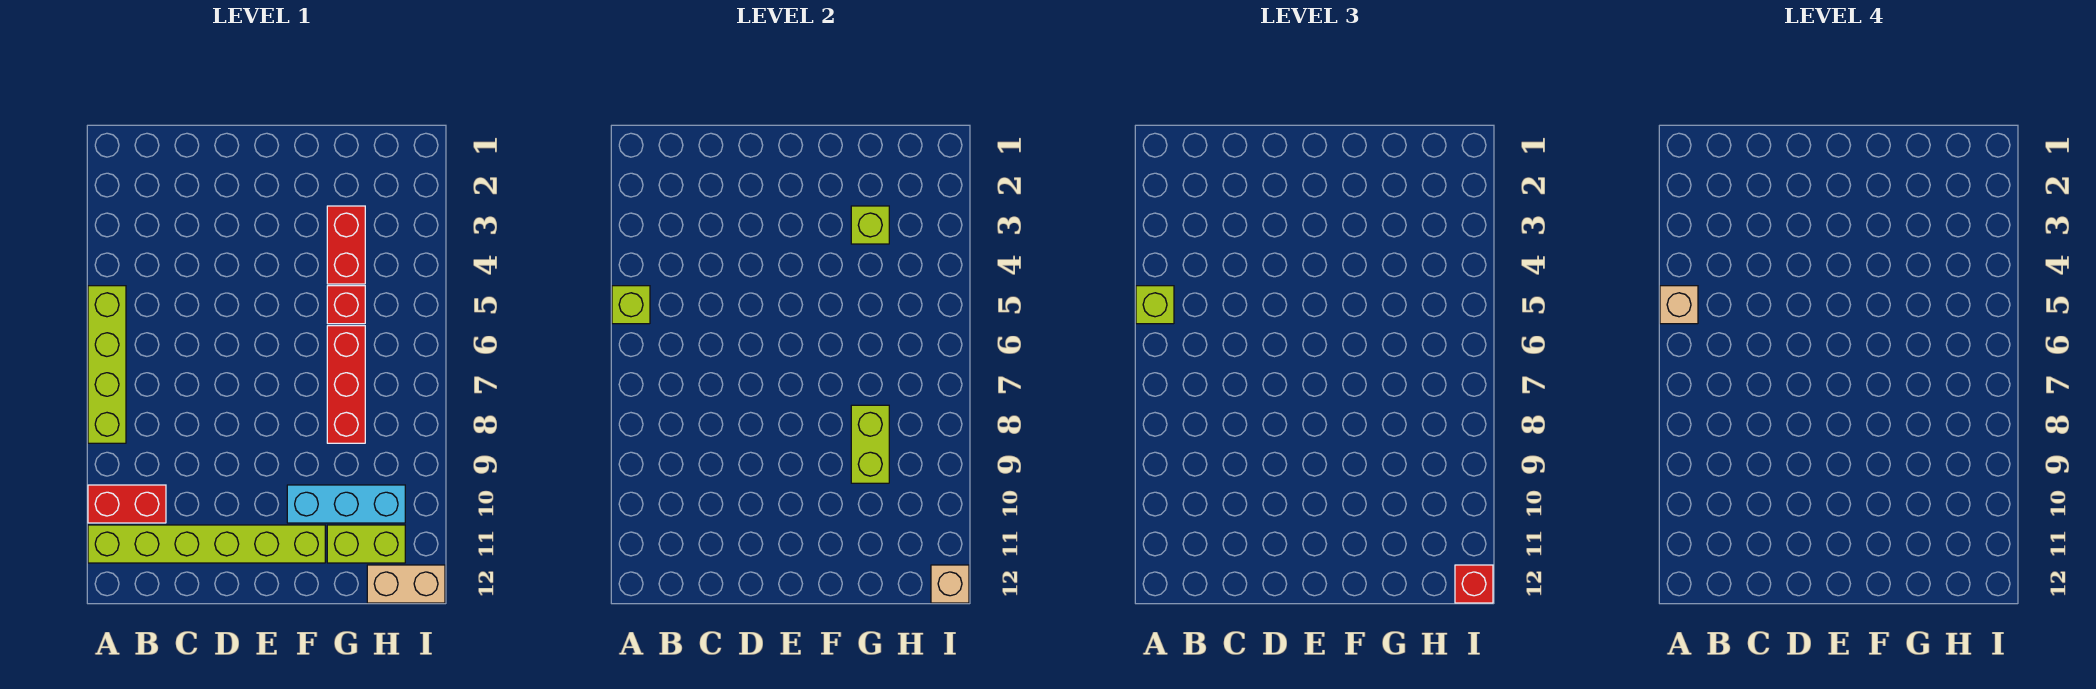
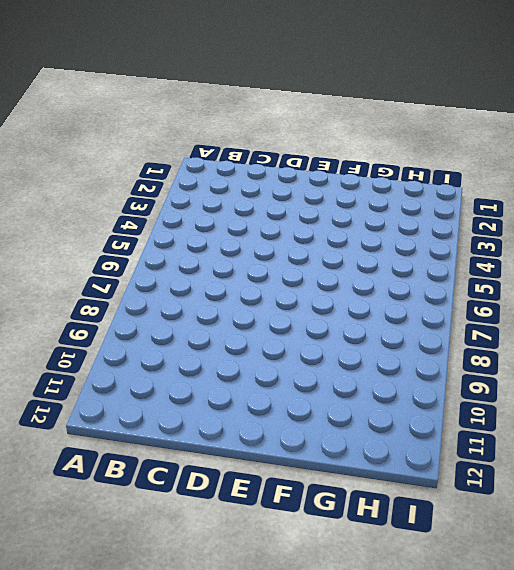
none -> lime brick A5:A8 level 1
none -> red brick A10:B10 level 1
none -> lime brick A11:F11 level 1

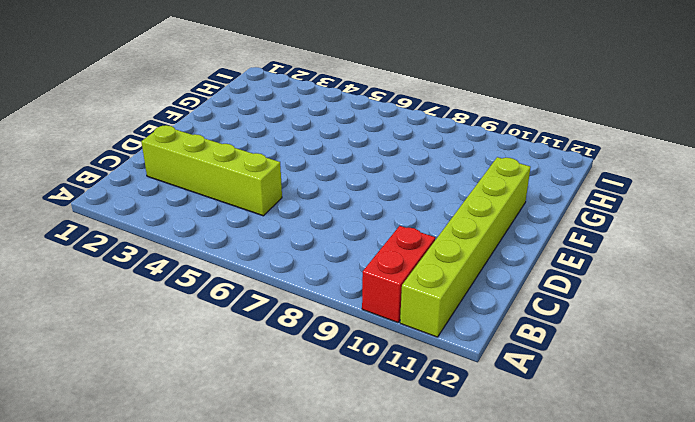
lime brick C2:C5 level 1 -> lime brick A5:A8 level 1
none -> cyan brick F10:H10 level 1
none -> red brick G3:G4 level 1
none -> red brick G5 level 1

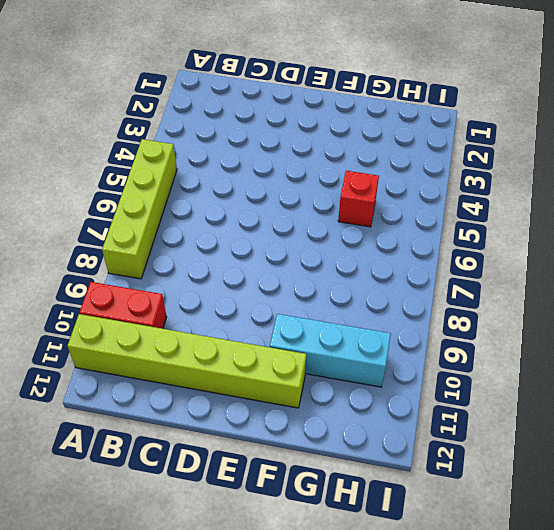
none -> red brick G3:G4 level 1
none -> red brick G6:G8 level 1
none -> lime brick G11:H11 level 1

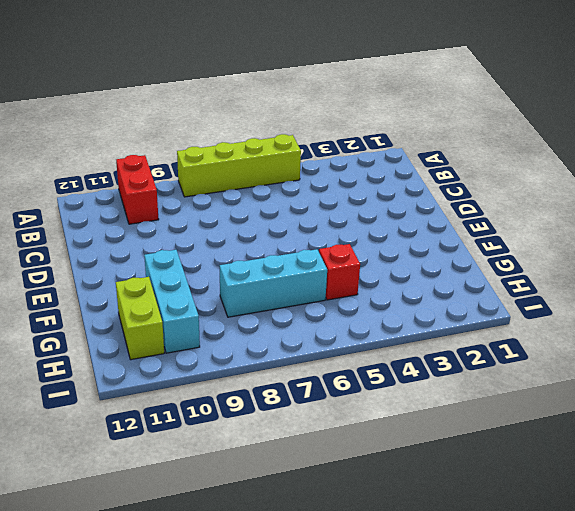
cyan brick G6:G8 level 1 -> red brick G6:G8 level 1
none -> lime brick A11:F11 level 1
none -> red brick G3:G4 level 1
none -> tan brick H12:I12 level 1

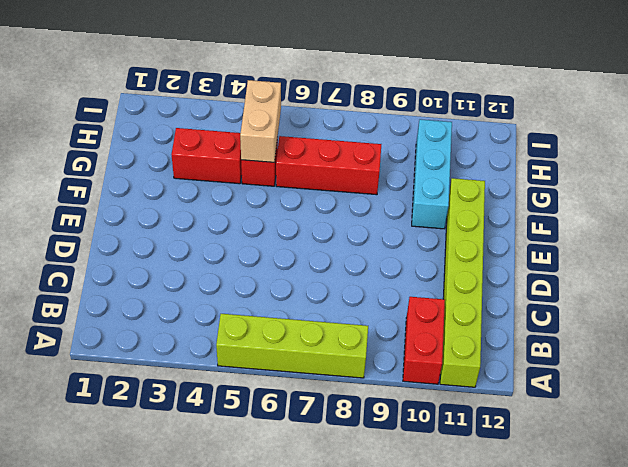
tan brick G5:H5 level 2 -> tan brick H12:I12 level 1
none -> lime brick G11:H11 level 1
none -> lime brick A5 level 2
none -> lime brick G3 level 2

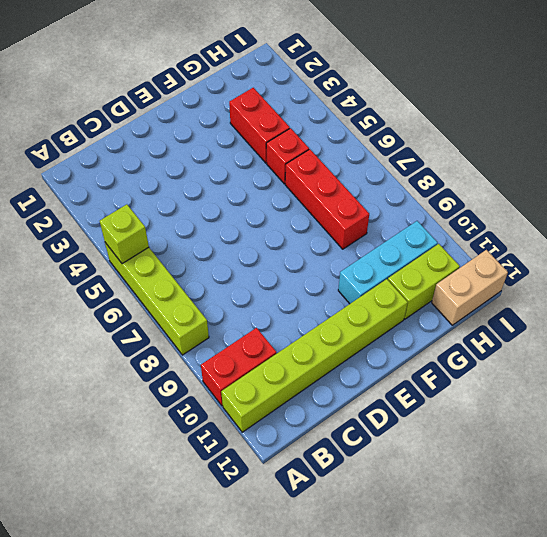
none -> lime brick G3 level 2
none -> lime brick G8:G9 level 2
none -> tan brick I12 level 2

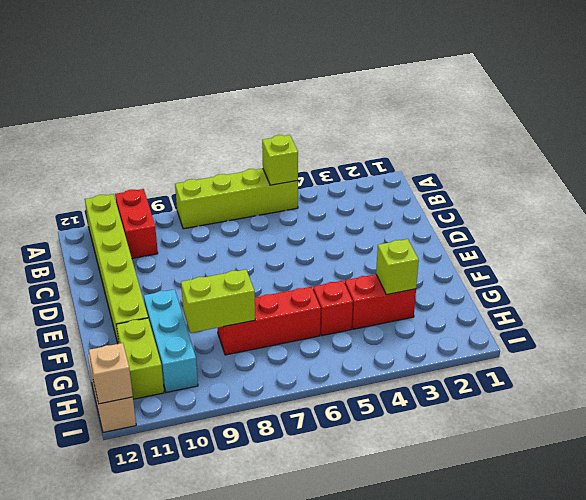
none -> lime brick A5 level 3
none -> red brick I12 level 3
none -> tan brick A5 level 4

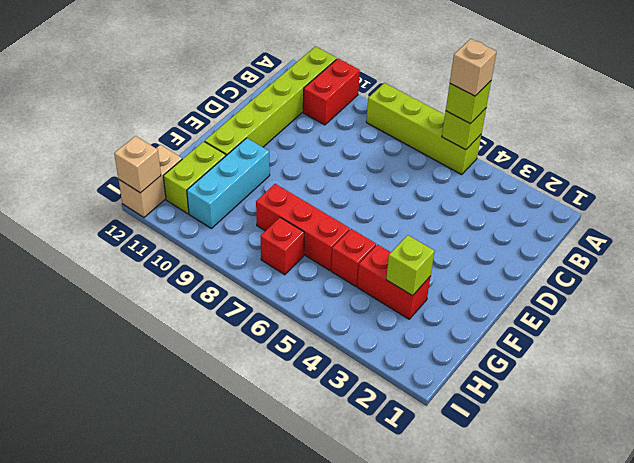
red brick H7 level 1 -> red brick I12 level 3
none -> lime brick G8:G9 level 2

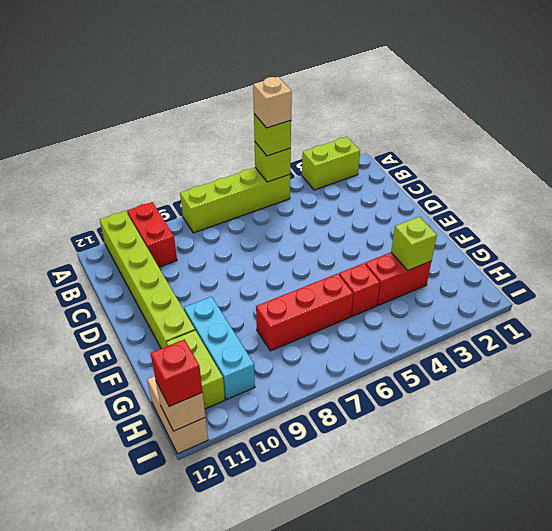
lime brick A2:A3 level 1 -> lime brick G8:G9 level 2

